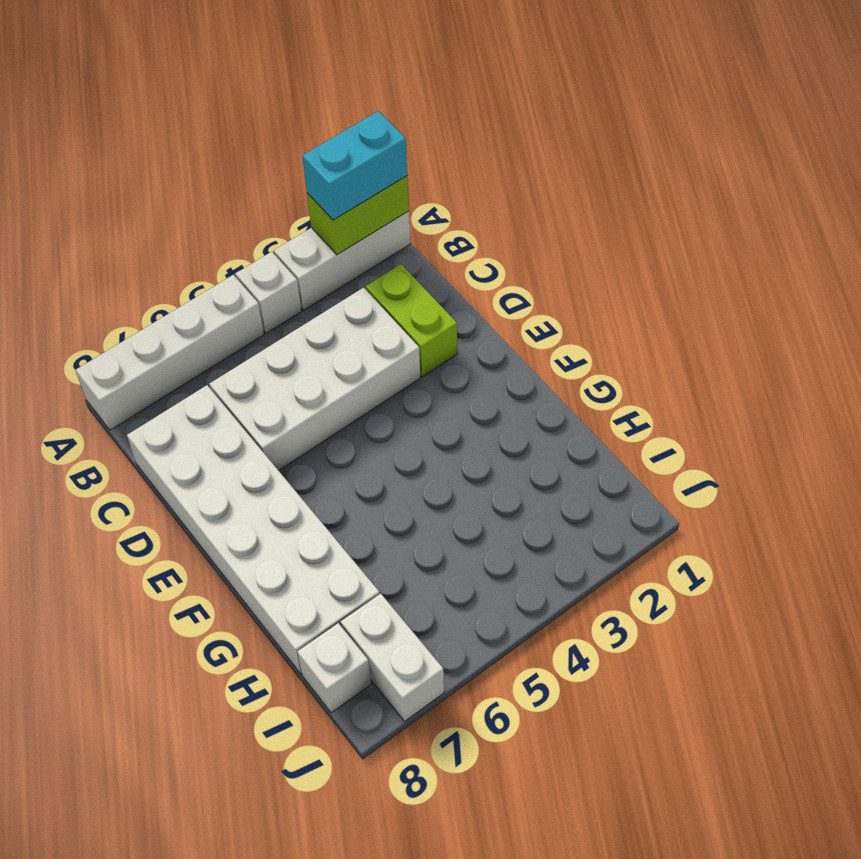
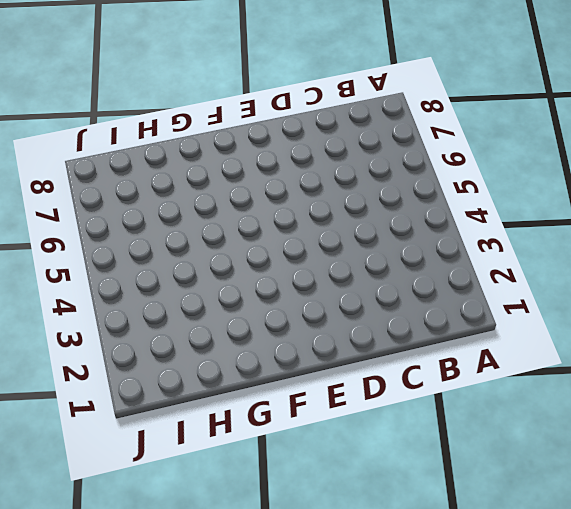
none -> white brick A1:A3 level 1
none -> white brick A4 level 1

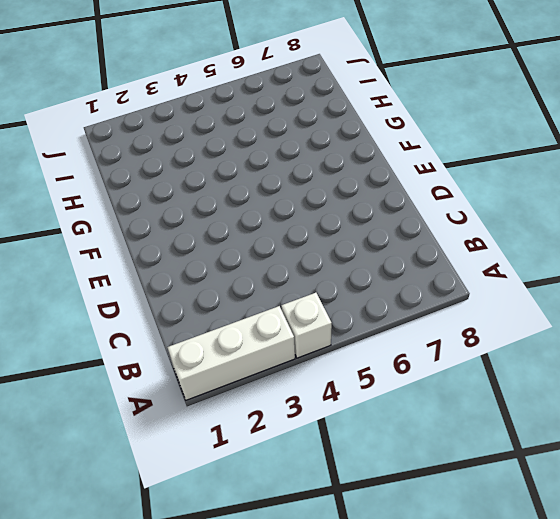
none -> white brick A5:A8 level 1
none -> lime brick C2:D2 level 1

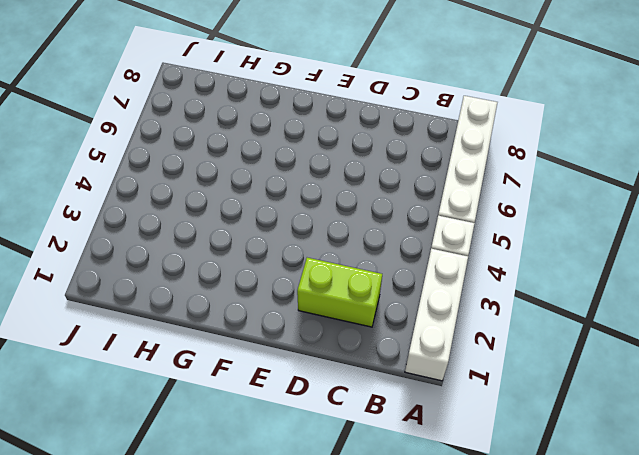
none -> white brick C3:D6 level 1
none -> white brick C7:H8 level 1

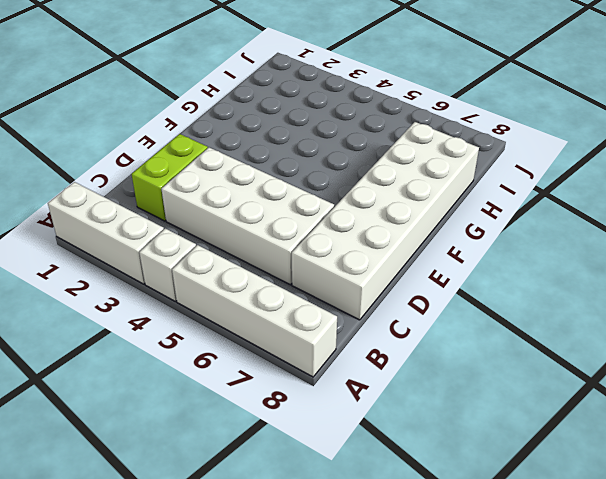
none -> white brick I7:J7 level 1
none -> white brick I8 level 1

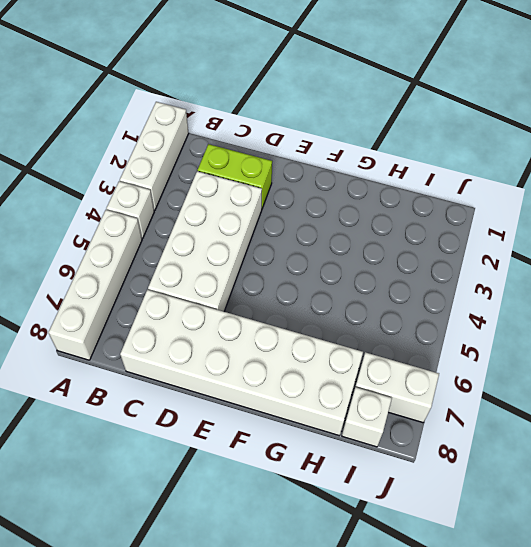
none -> lime brick A1:A2 level 2
none -> cyan brick A1:A2 level 3

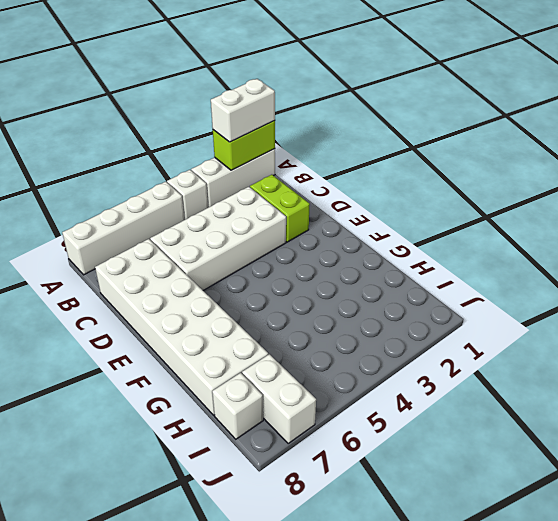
white brick A1:A2 level 3 -> cyan brick A1:A2 level 3

